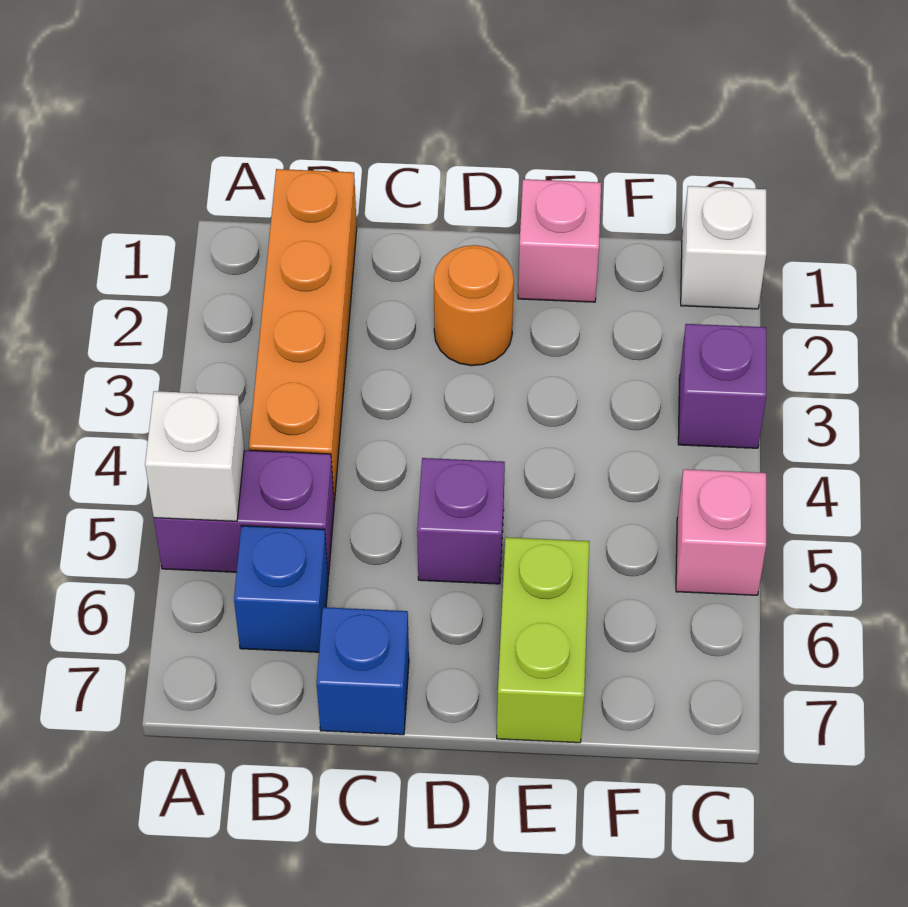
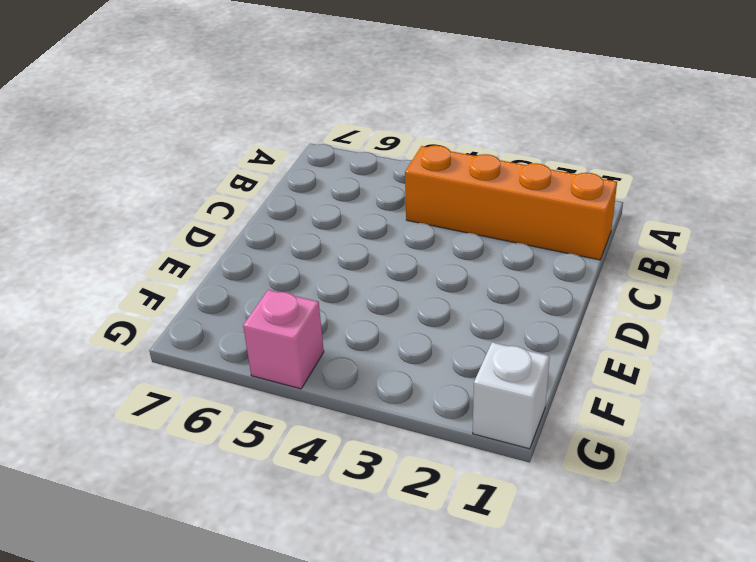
none -> purple brick A5:B5 level 1
none -> blue brick B6 level 1
none -> blue brick C7 level 1

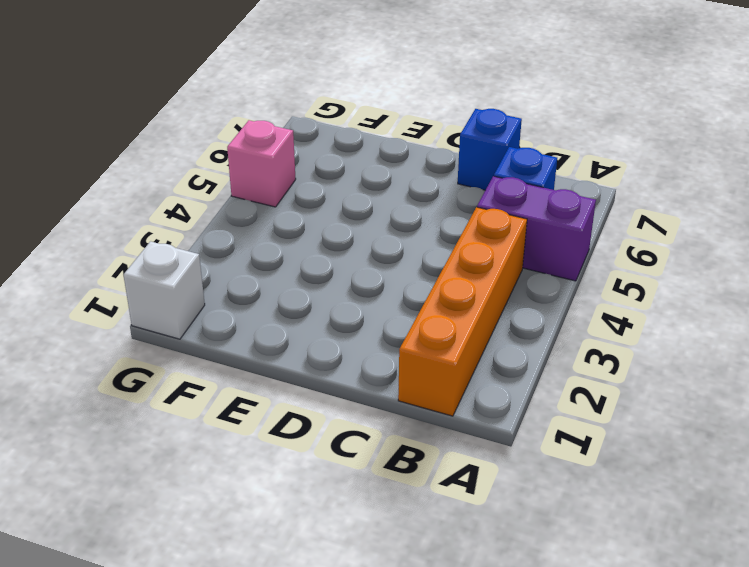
none -> orange round brick D2 level 1
none -> purple brick D5 level 1
none -> pink brick E1 level 1

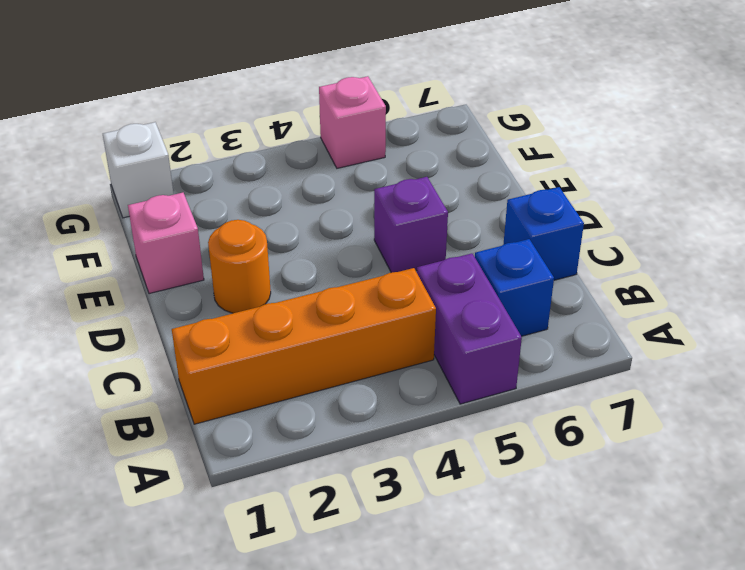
none -> lime brick E6:E7 level 1
none -> purple brick G3 level 1
none -> white brick A5 level 2

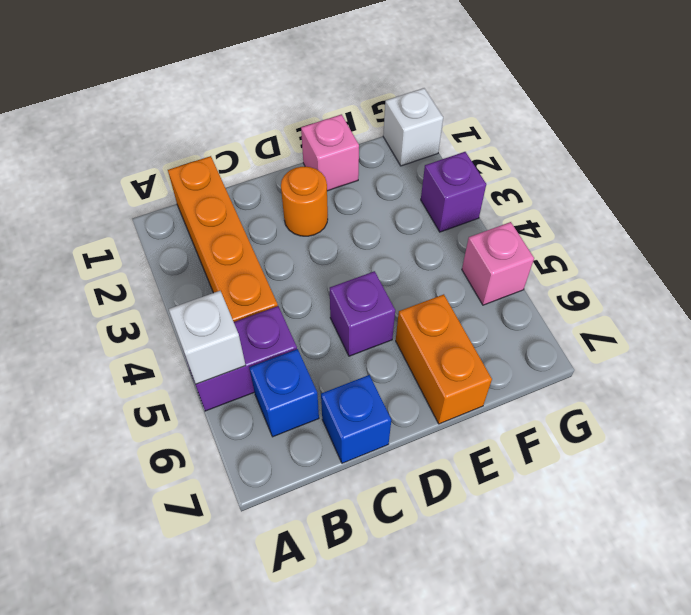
orange brick E6:E7 level 1 -> lime brick E6:E7 level 1

